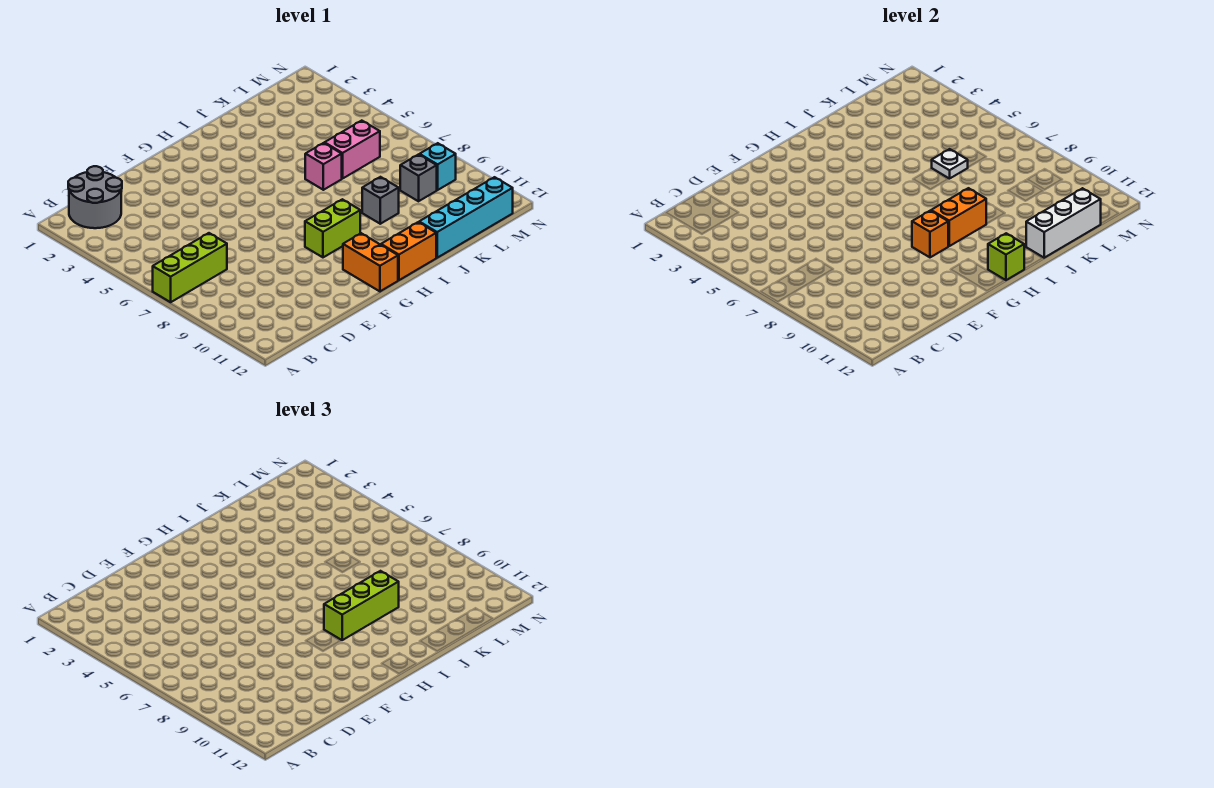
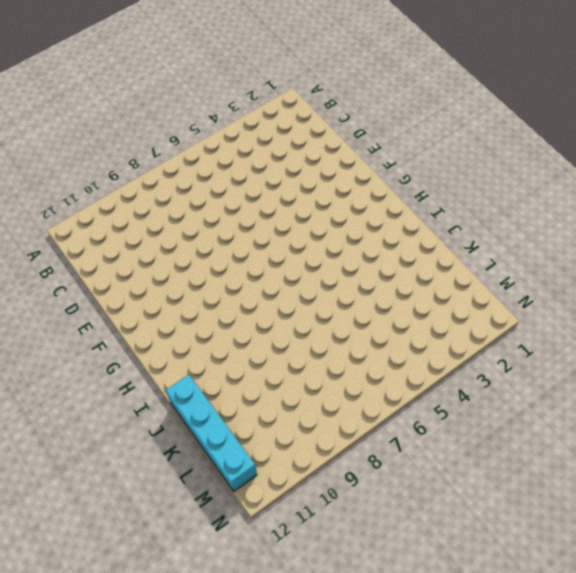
none -> lime brick A7:C7 level 1
none -> grey round brick B1:C2 level 1
none -> lime brick G9:H9 level 1

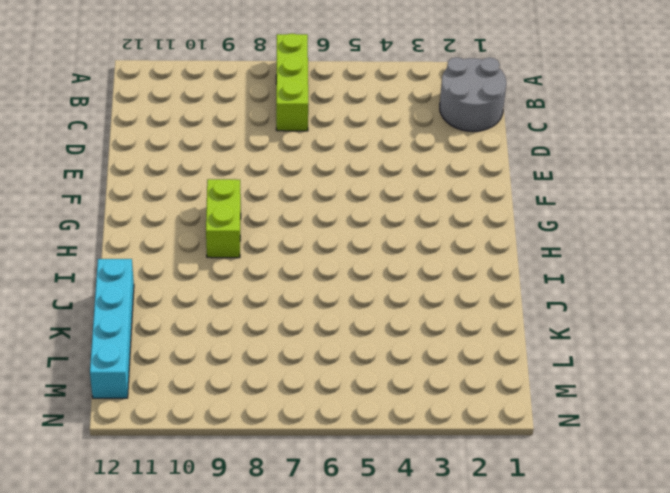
none -> orange brick G11:G12 level 1
none -> orange brick H12:I12 level 1
none -> pink brick J6 level 1

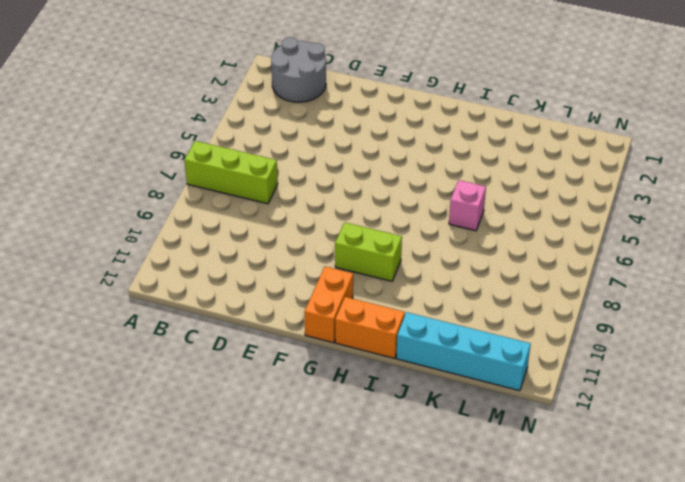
none -> grey brick J9 level 1
none -> pink brick K6:L6 level 1
none -> grey brick L9 level 1

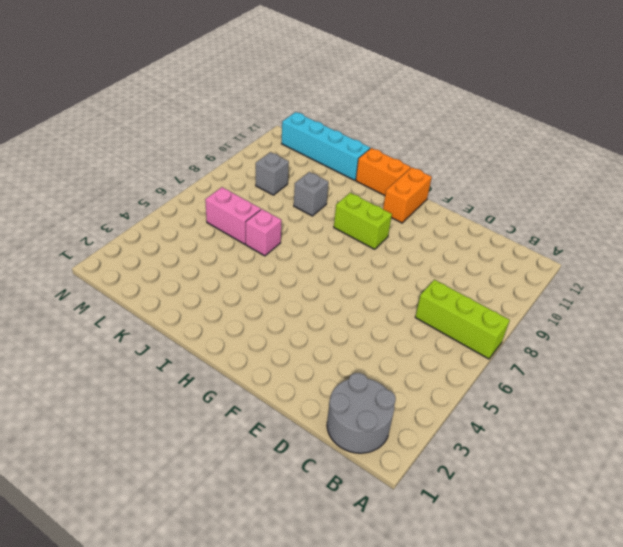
none -> cyan brick M9 level 1
none -> orange brick G9 level 2
none -> orange brick H9:I9 level 2

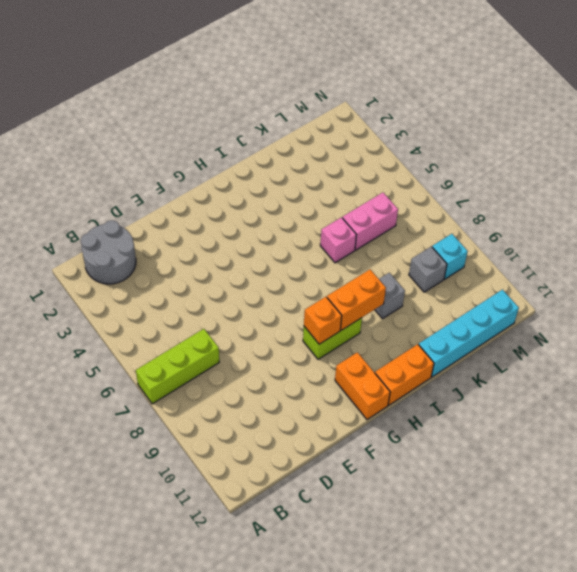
none -> lime brick H12 level 2
none -> white brick J12:L12 level 2
none -> white plate K6 level 2

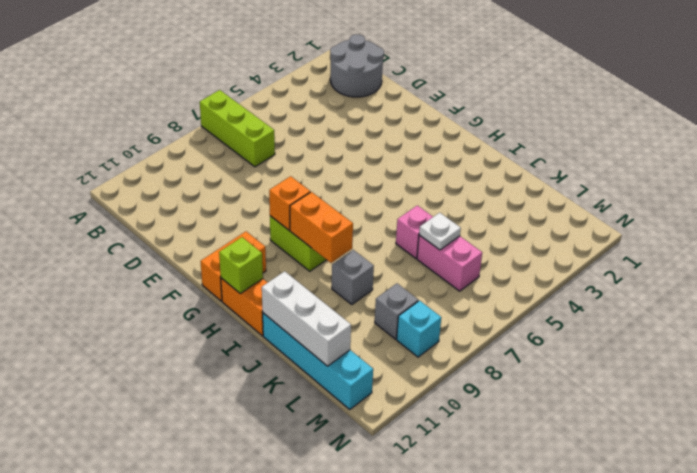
none -> lime brick H9:J9 level 3

